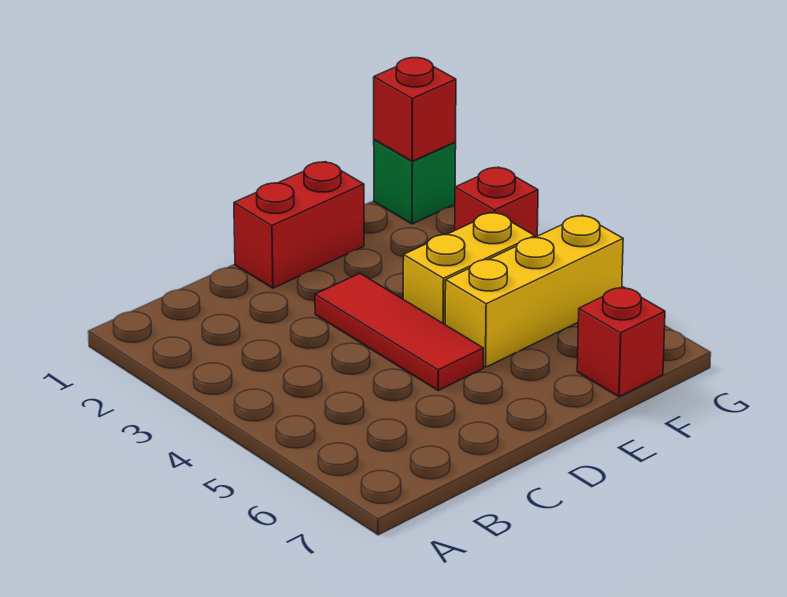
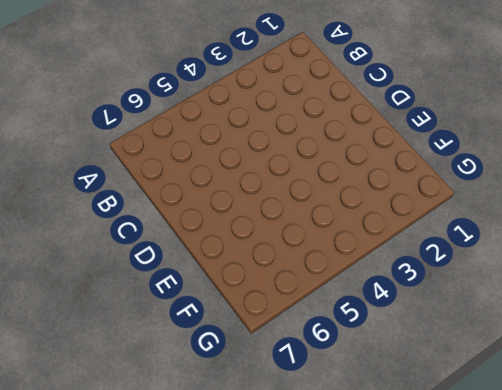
none -> red brick D1:E1 level 1
none -> red tile D3:D5 level 1

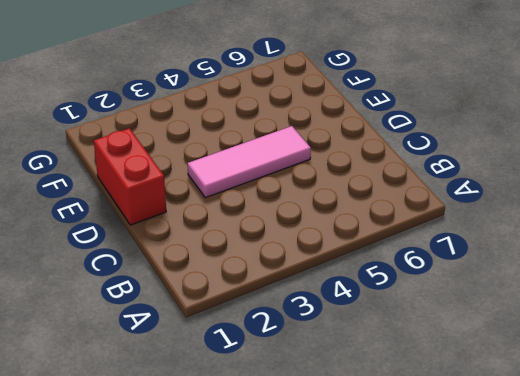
pink tile D3:D5 level 1 -> red tile D3:D5 level 1
none -> yellow brick E4:F4 level 1
none -> yellow brick E5:G5 level 1

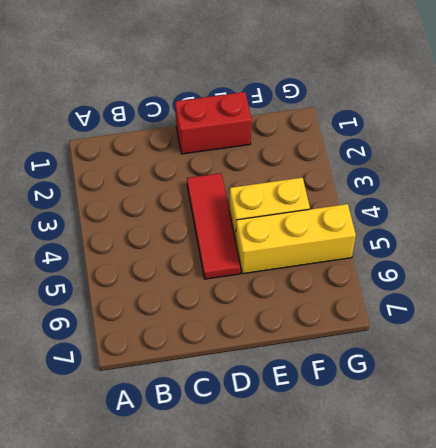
none -> red brick F7 level 1
none -> green brick G1 level 1

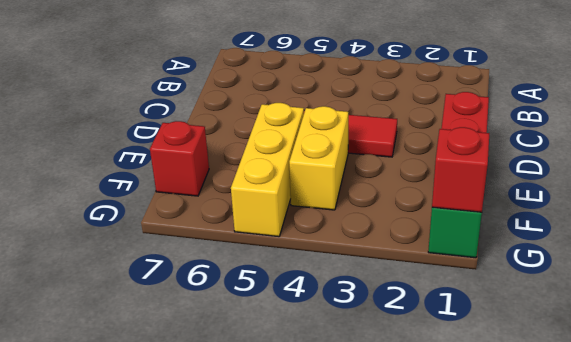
none -> red brick G3 level 1

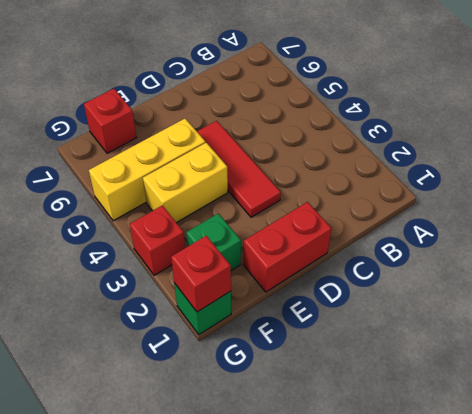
green brick F2 level 1 -> none

